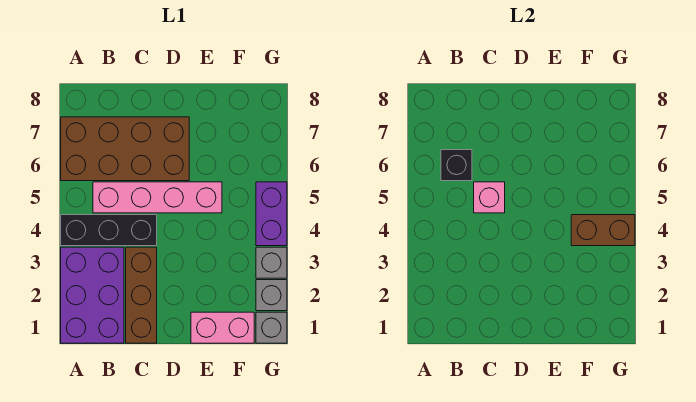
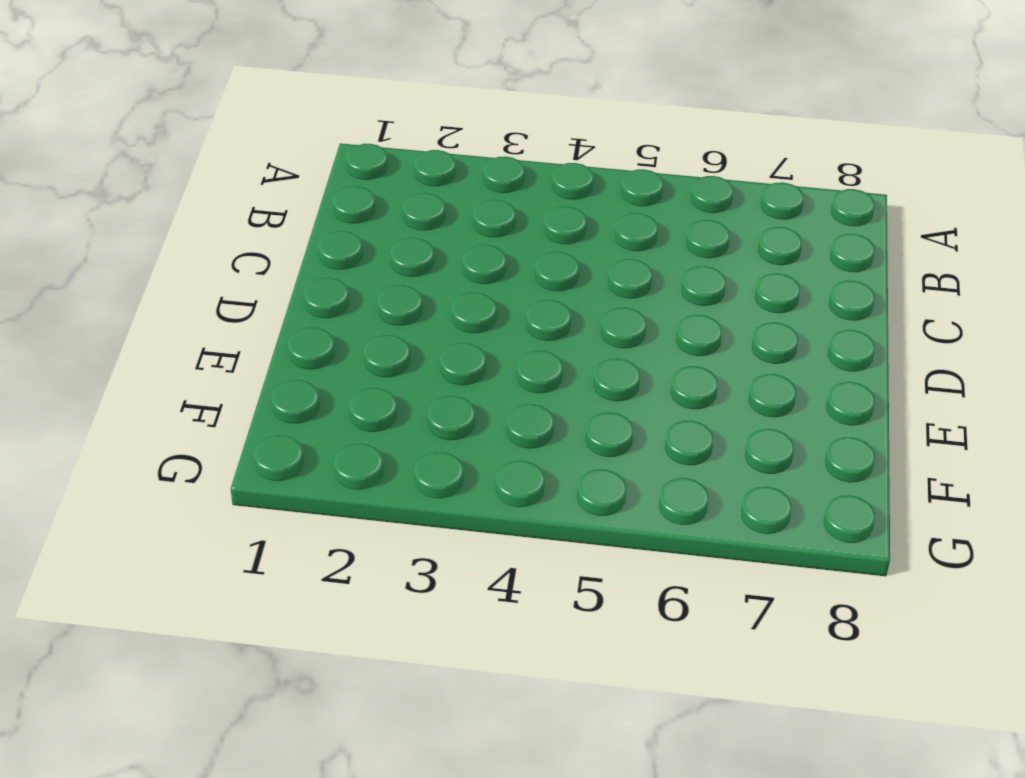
none -> purple brick A1:B3 level 1
none -> black brick A4:C4 level 1
none -> brown brick A6:D7 level 1

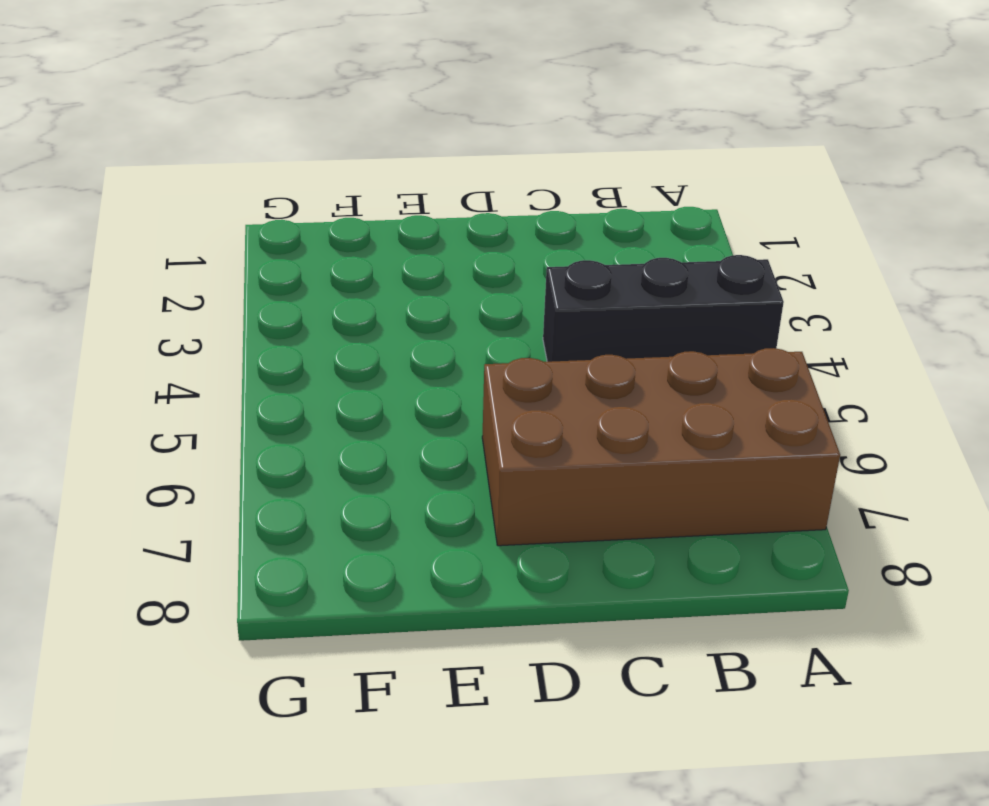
none -> purple brick A1:B3 level 1
none -> pink brick B5:E5 level 1
none -> brown brick C1:C3 level 1

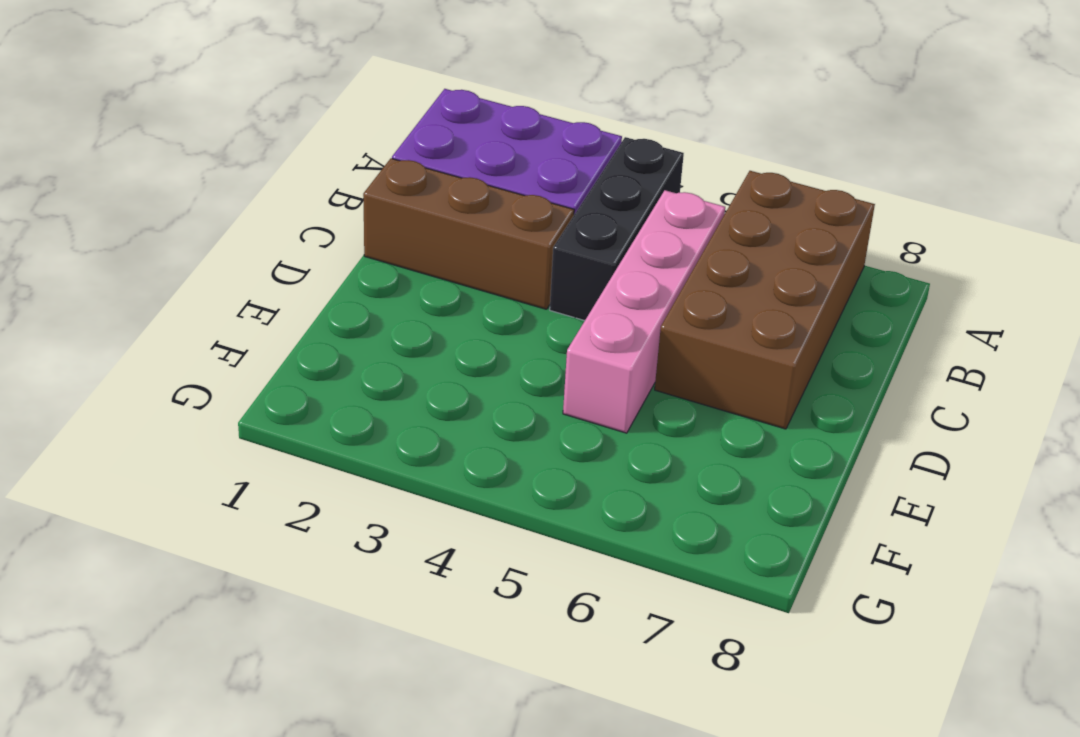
none -> pink brick E1:F1 level 1
none -> grey brick G1 level 1
none -> grey brick G2 level 1

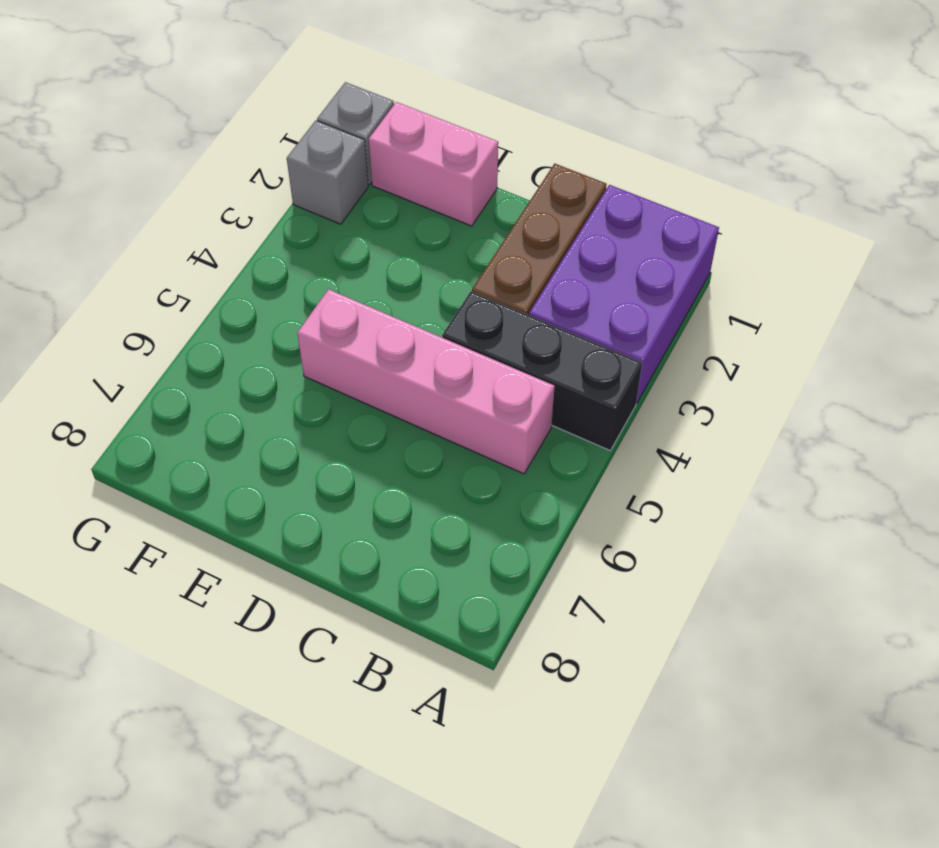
none -> brown brick A6:D7 level 1
none -> grey brick G3 level 1
none -> purple brick G4:G5 level 1

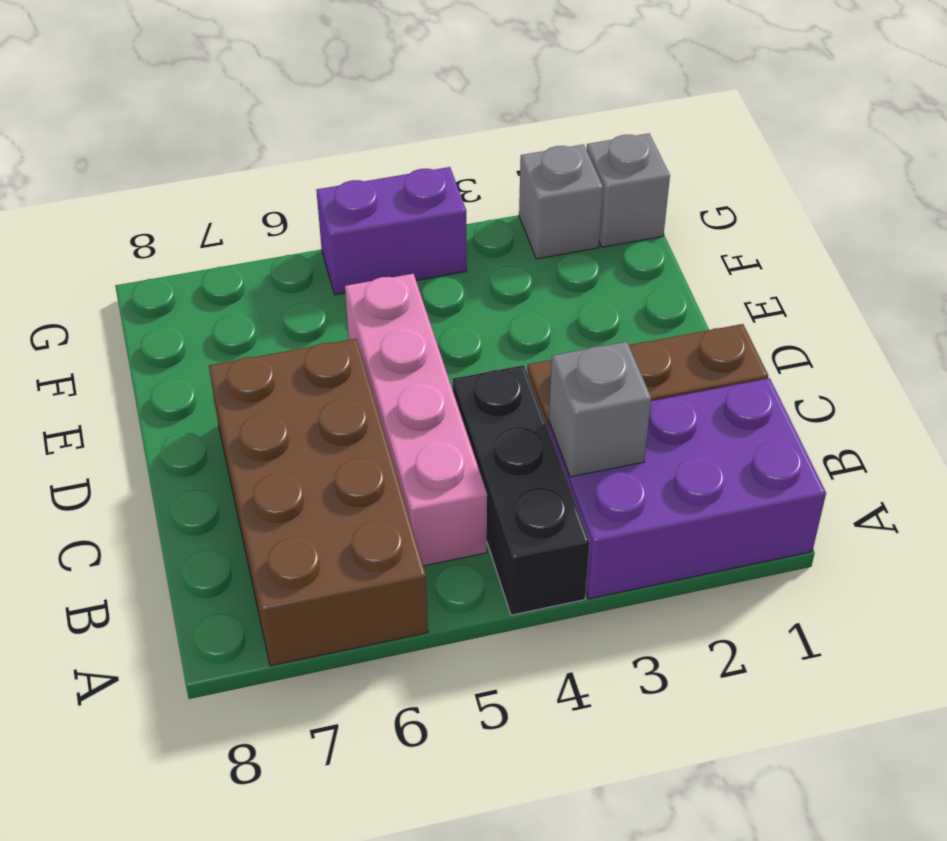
grey brick B3 level 2 -> grey brick G3 level 1
none -> pink brick E1:F1 level 1
none -> black brick B6 level 2
none -> pink brick C5 level 2

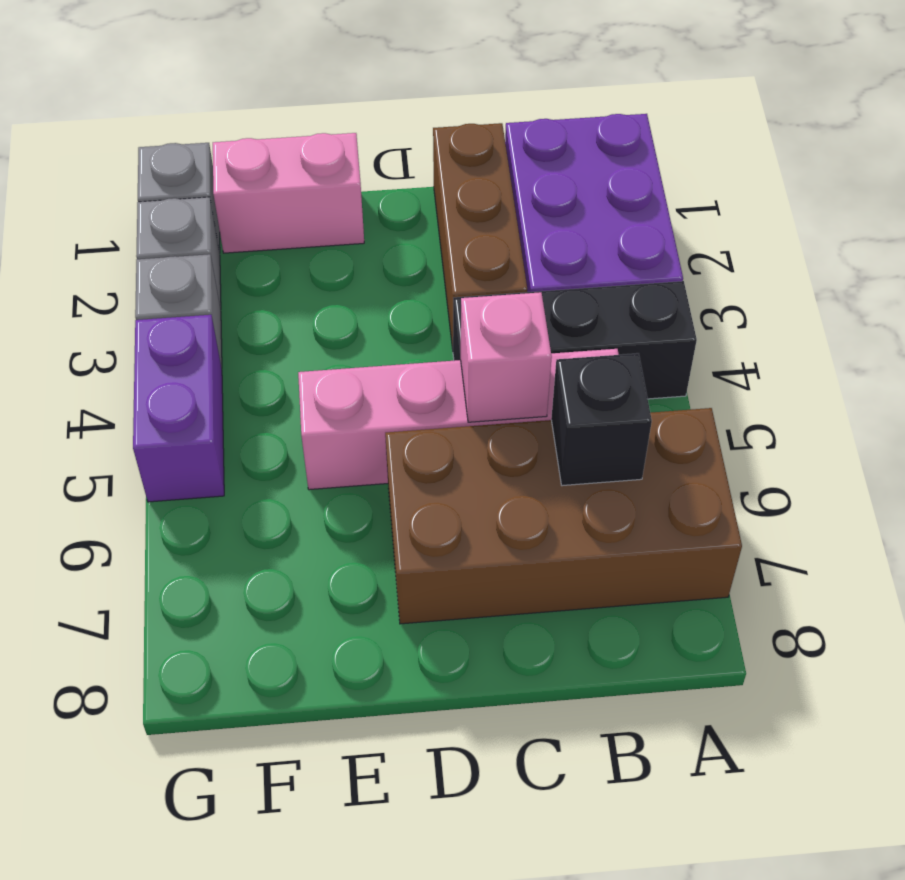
none -> brown brick F4:G4 level 2

